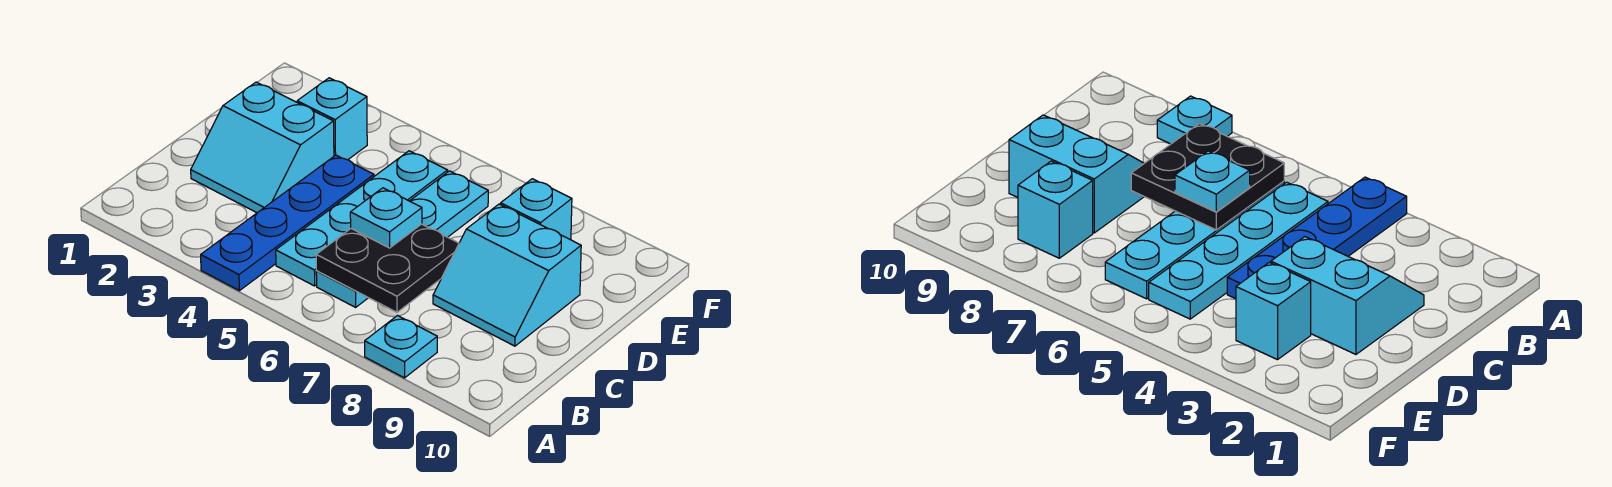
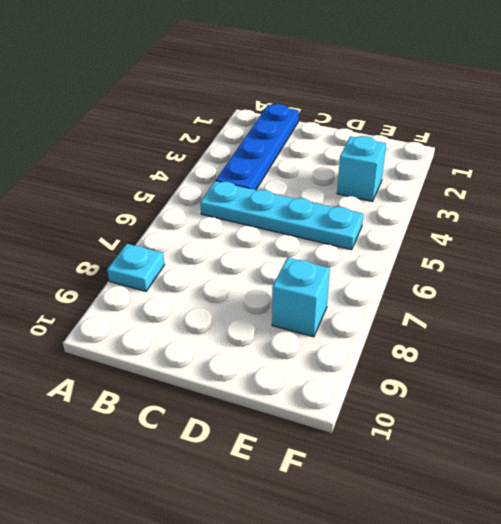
blue plate B1:B4 level 1 -> blue plate A4:D4 level 1
none -> cyan plate B6:E6 level 1
none -> cyan slope C2:D3 level 1 top D

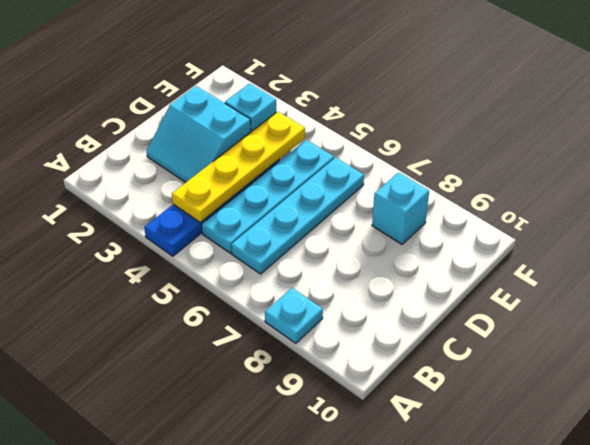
yellow plate B4:E4 level 2 -> none
none -> cyan slope C8:D9 level 1 top D
none -> black plate B6:C7 level 2

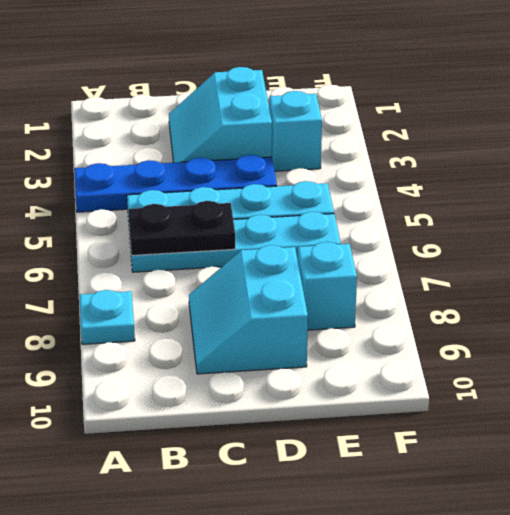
black plate B6:C6 level 2 -> black plate B6:C7 level 2
none -> cyan plate C6 level 3

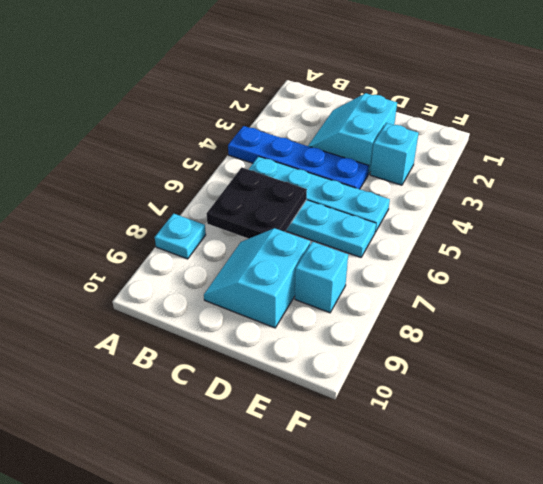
none -> cyan plate C6 level 3

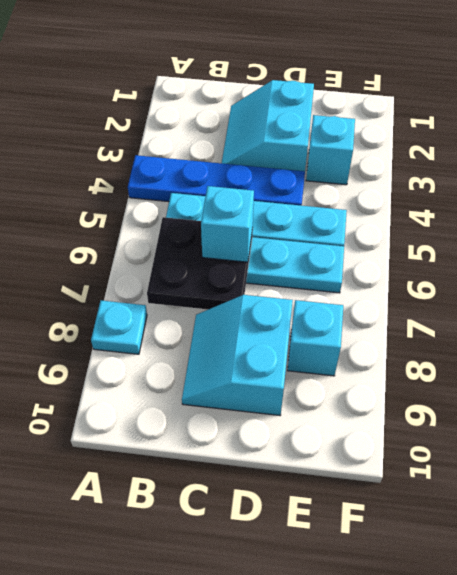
cyan brick C6 level 3 -> cyan plate C6 level 3

